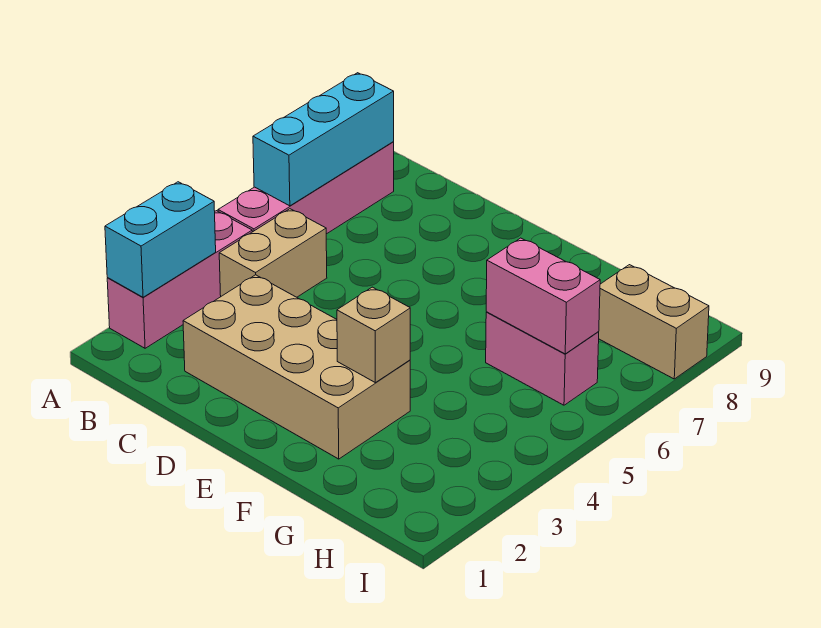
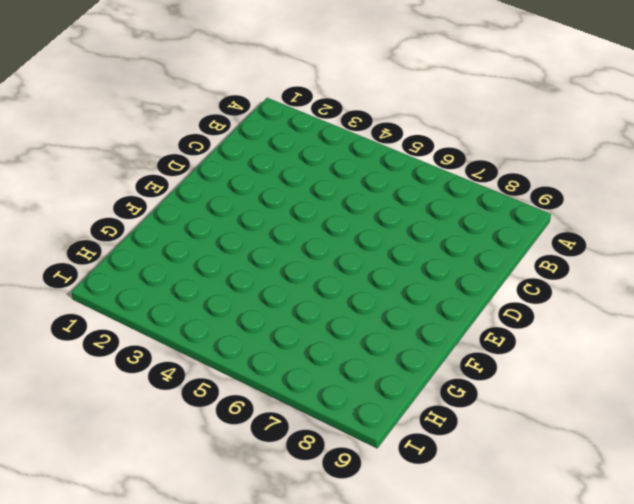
none -> pink brick A2:A4 level 1
none -> pink brick A5:A8 level 1

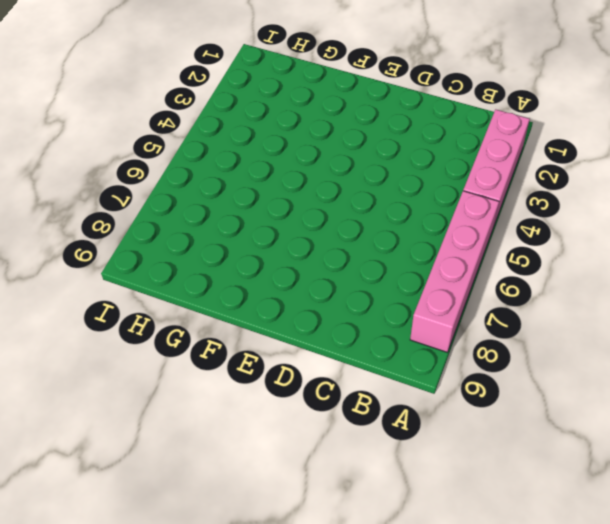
none -> tan brick B4:B5 level 1
none -> tan brick C2:F3 level 1

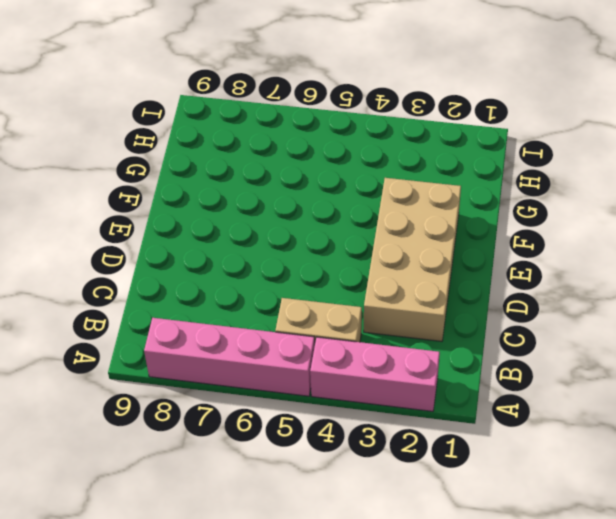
none -> pink brick G6:H6 level 1
none -> tan brick H8:I8 level 1

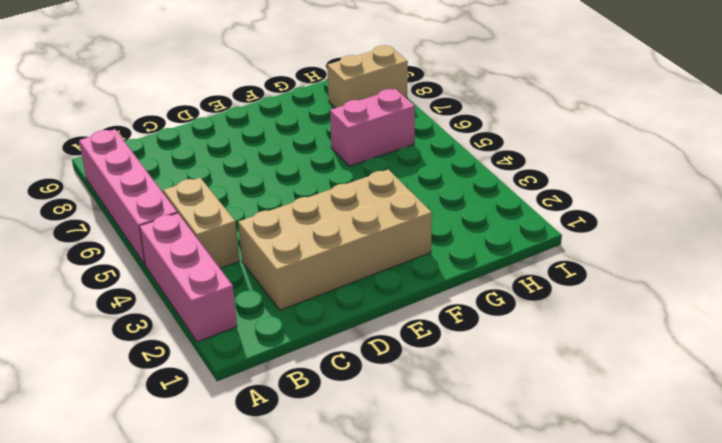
none -> cyan brick A2:A3 level 2
none -> cyan brick A6:A8 level 2

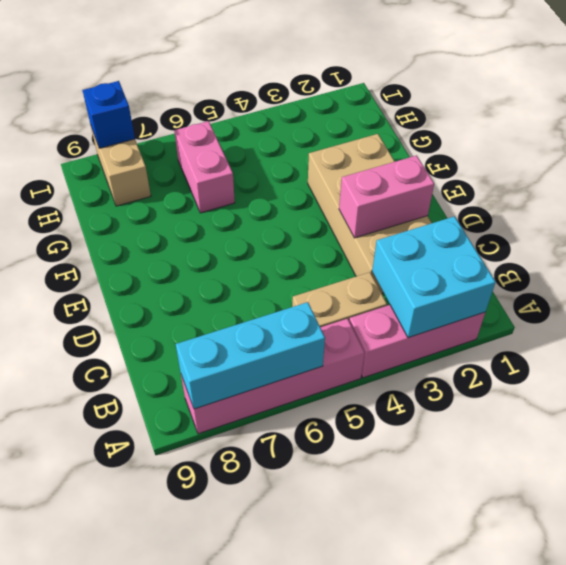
cyan brick A2:B3 level 2 -> cyan brick A2:A3 level 2
pink brick D2:D3 level 2 -> pink brick G6:H6 level 2
blue brick I8 level 2 -> none
none -> tan brick F3 level 2

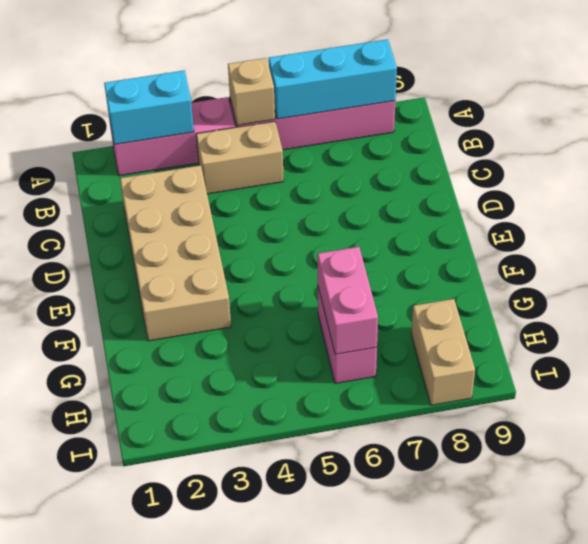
tan brick A5 level 2 -> tan brick F3 level 2

